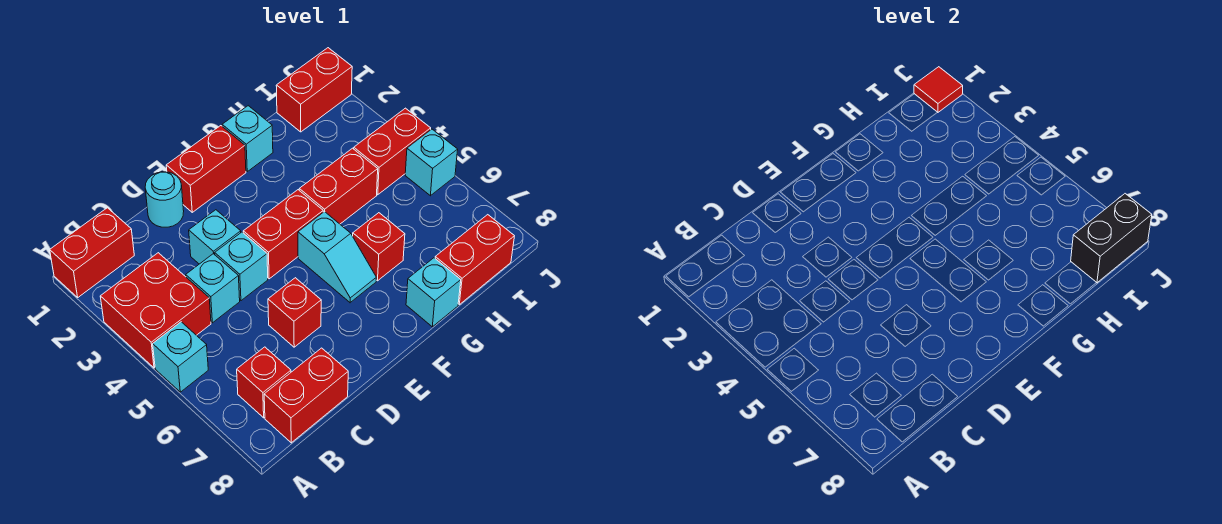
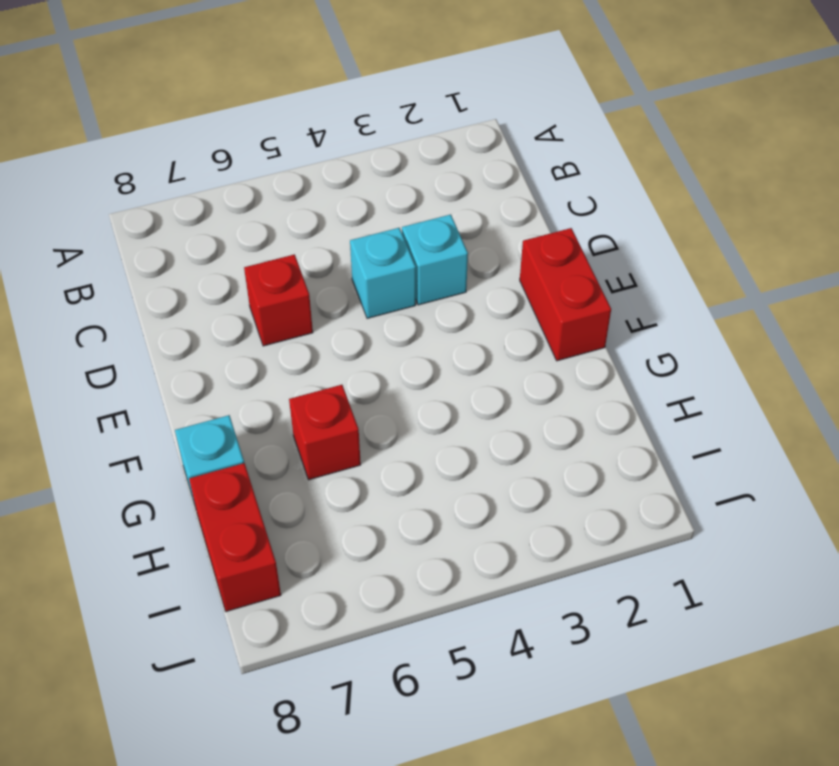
none -> red brick A1:B1 level 1
none -> red brick A3:B4 level 1
none -> cyan brick A5 level 1

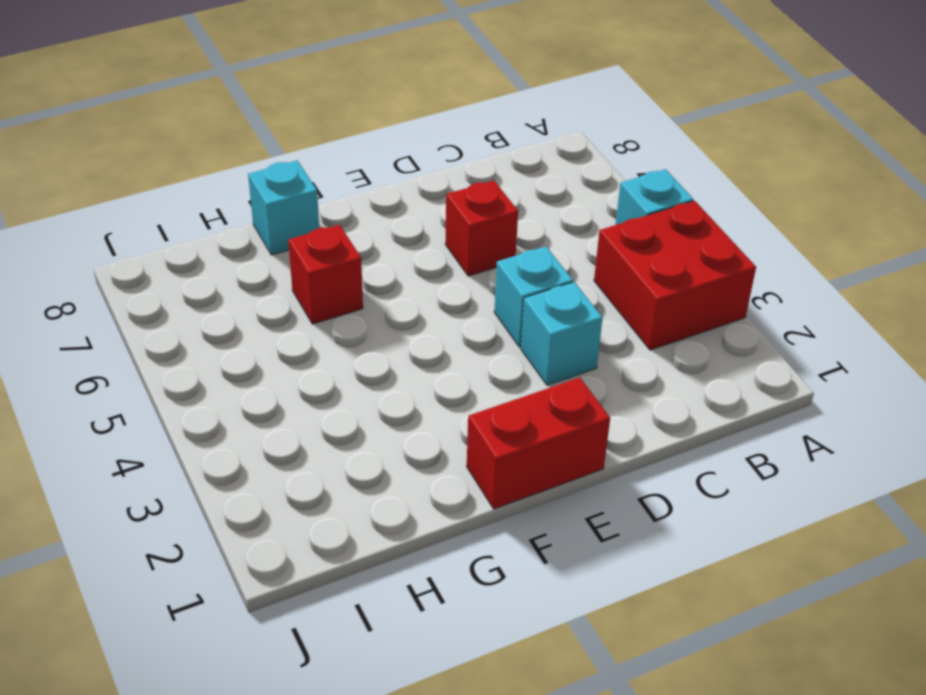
none -> red brick A1:B1 level 1
none -> red brick B7 level 1
none -> red brick B8:C8 level 1

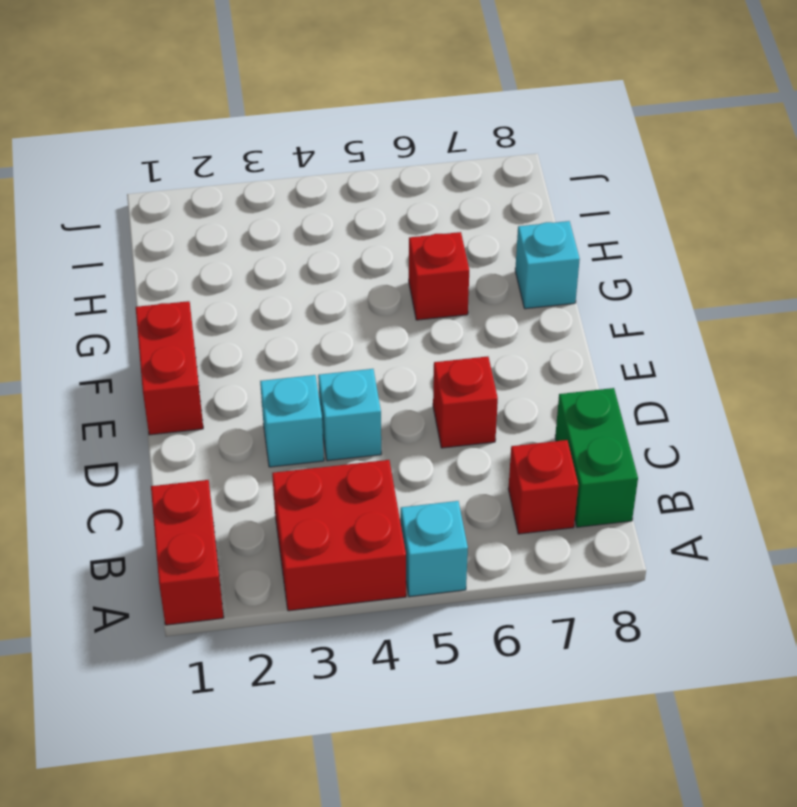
green brick B8:C8 level 1 -> red brick B8:C8 level 1
none -> cyan brick C4 level 1
none -> cyan round brick D1 level 1
none -> red brick E4:F4 level 1

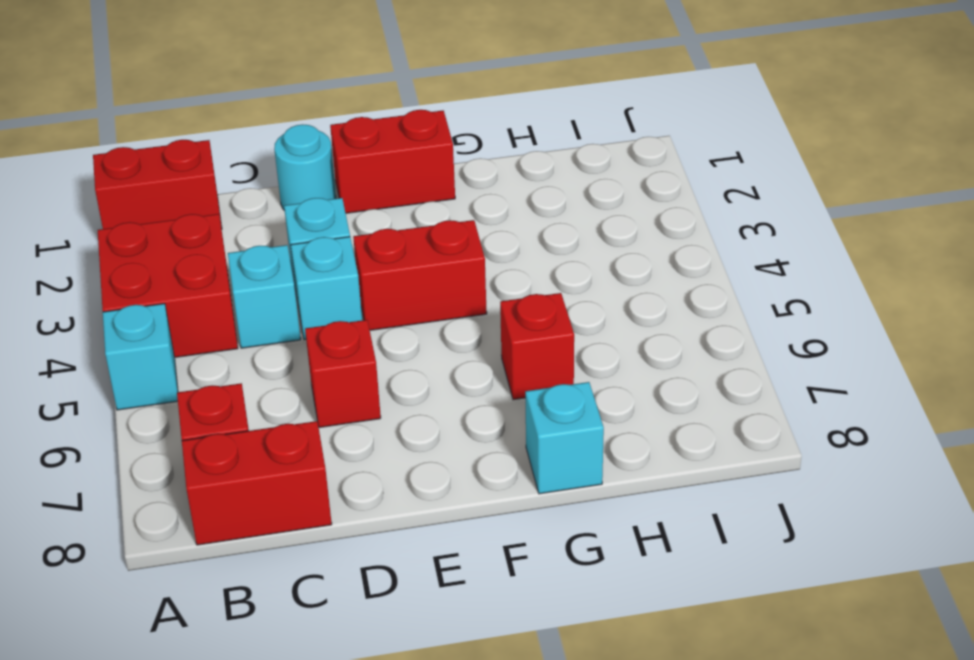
none -> cyan slope F5:F6 level 1 top 5
none -> cyan brick G1 level 1
none -> red brick G4:H4 level 1

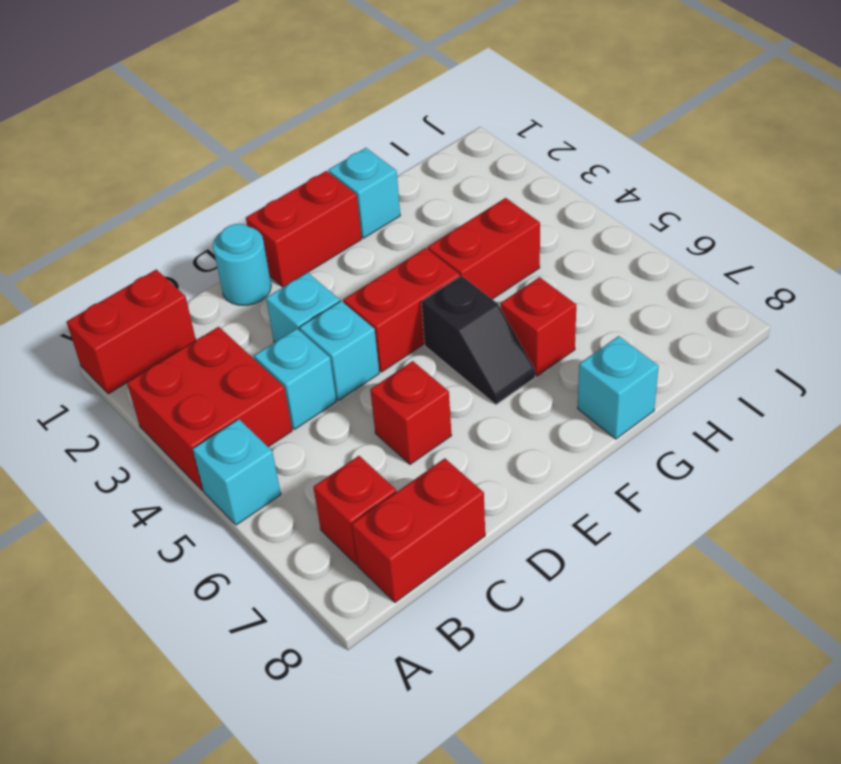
black slope F5:F6 level 1 top 5 -> cyan slope F5:F6 level 1 top 5
none -> red brick H8:I8 level 1
none -> red brick I1:J1 level 1
none -> red brick I4:J4 level 1

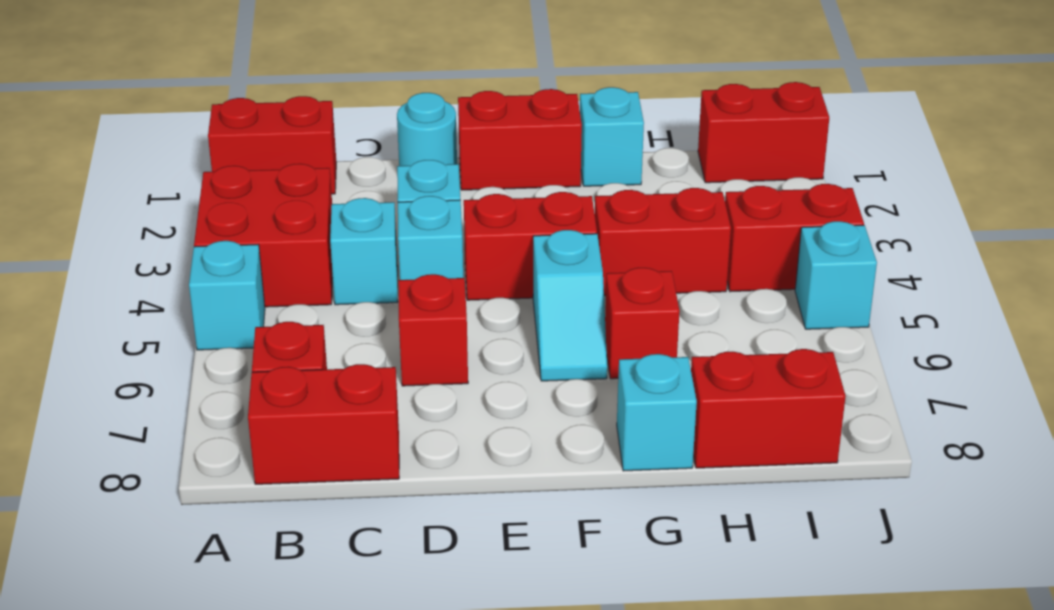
none -> black brick I8:J8 level 2
none -> red tile J1 level 2

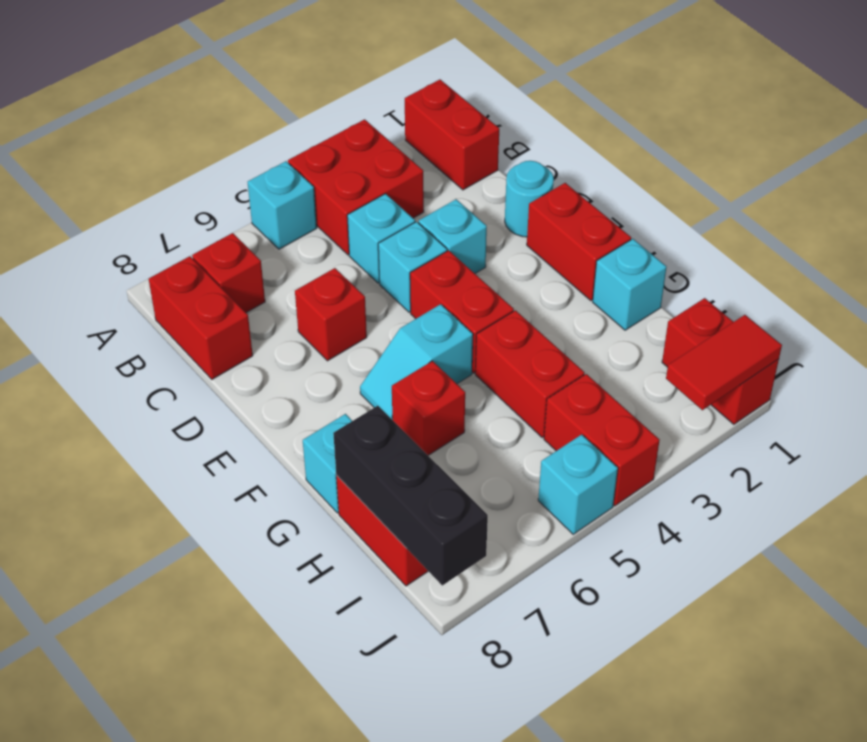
black brick H8:J8 level 2 -> black brick I8:J8 level 2
red tile J1:J2 level 2 -> red tile J1 level 2

